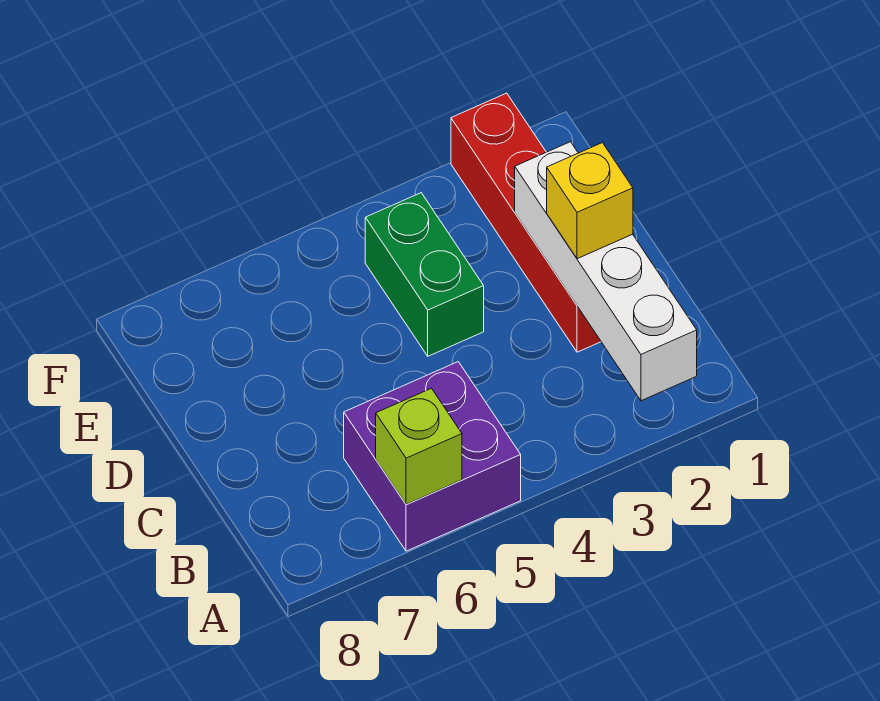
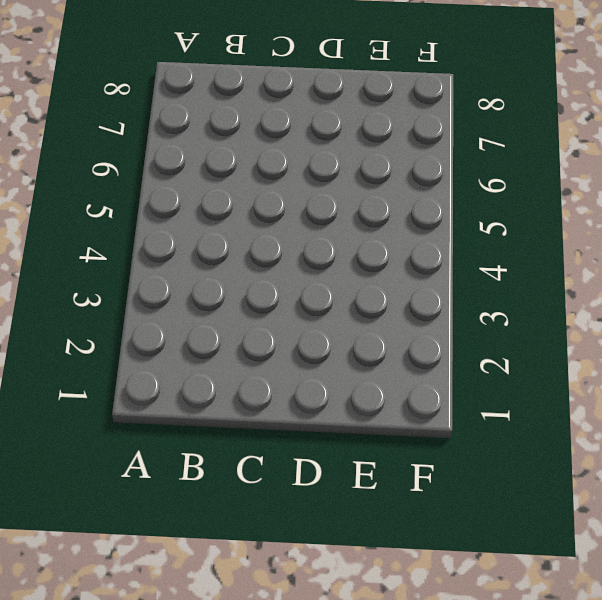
none -> purple brick A5:B6 level 1
none -> red brick C2:F2 level 1

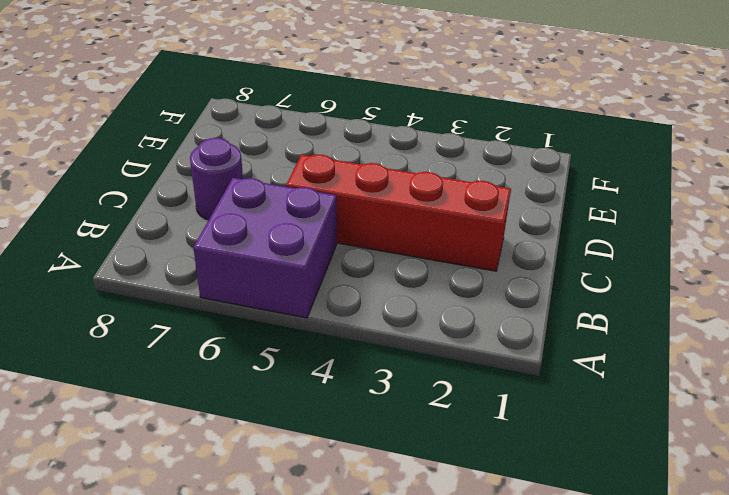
red brick C2:C5 level 1 -> red brick C2:F2 level 1
purple round brick C7 level 1 -> none
none -> green brick D4:E4 level 1
none -> white brick A2:D2 level 2

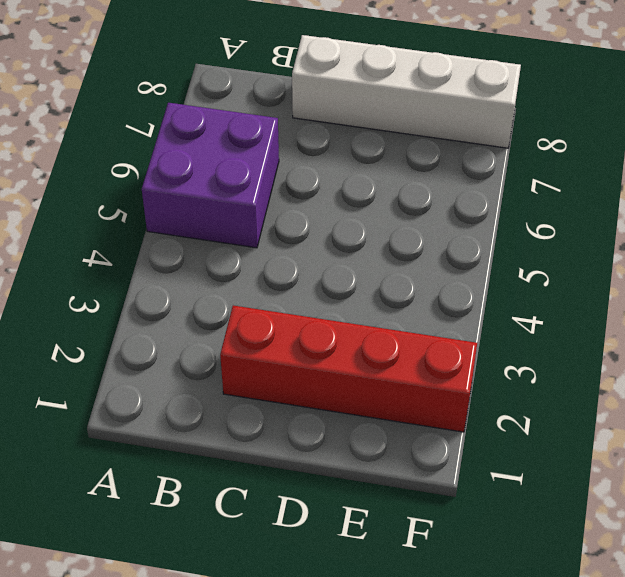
white brick C8:F8 level 1 -> white brick A2:D2 level 2
none -> green brick D4:E4 level 1
none -> lime brick A6 level 2

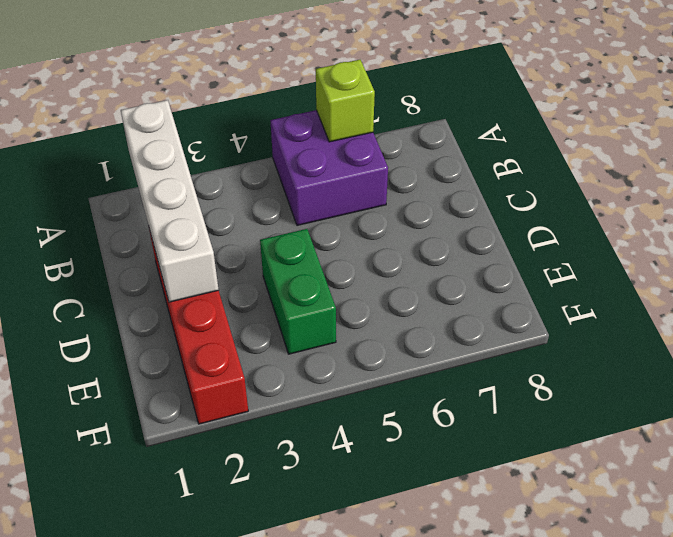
none -> yellow brick C2 level 3

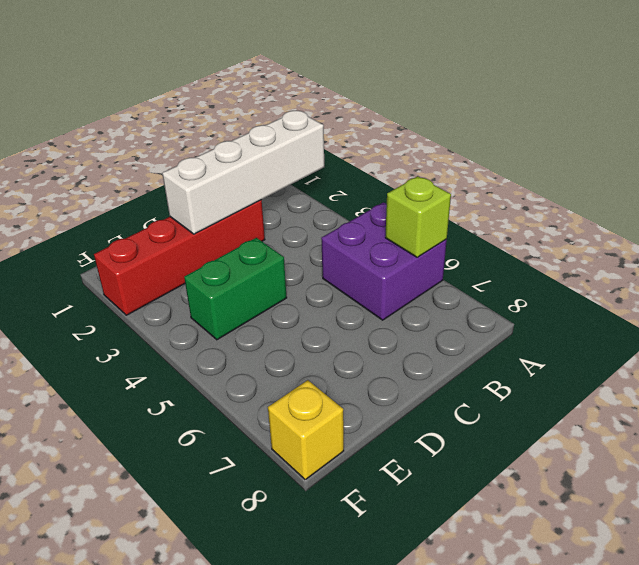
yellow brick F8 level 1 -> yellow brick C2 level 3

